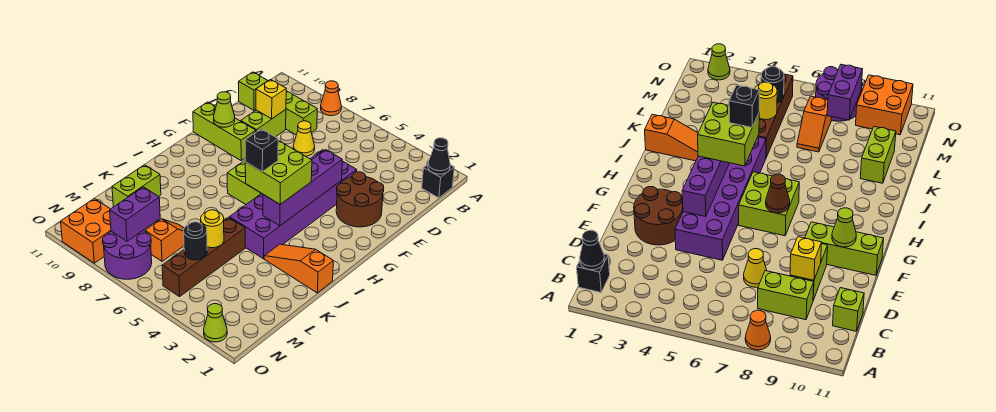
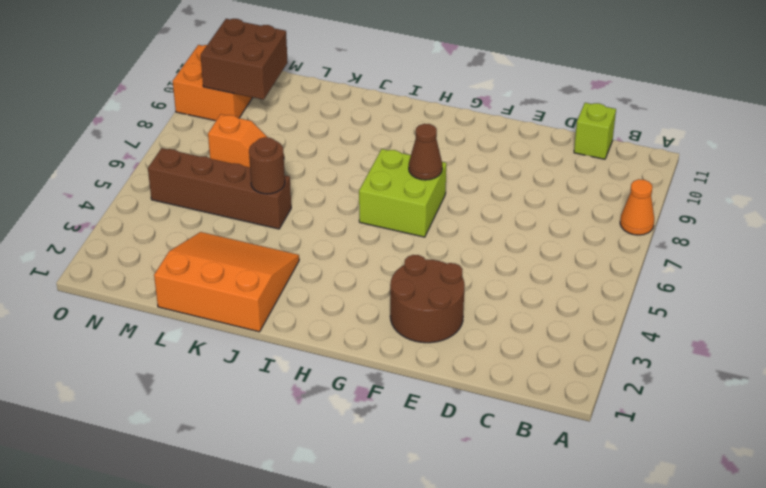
orange slope J1:L3 level 1 top 1 -> orange slope J1:J3 level 1 top 1
brown round brick K5 level 2 -> none
brown brick M9:N10 level 2 -> none
none -> black brick B1 level 1
none -> lime brick C8:C9 level 1
none -> yellow cone D7 level 1

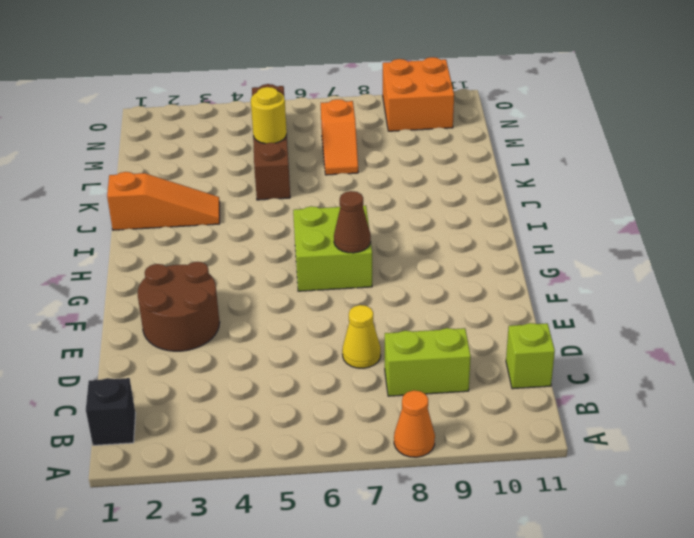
none -> lime brick D9:E9 level 1
none -> purple brick E4:J5 level 1
none -> lime brick F9:F11 level 1

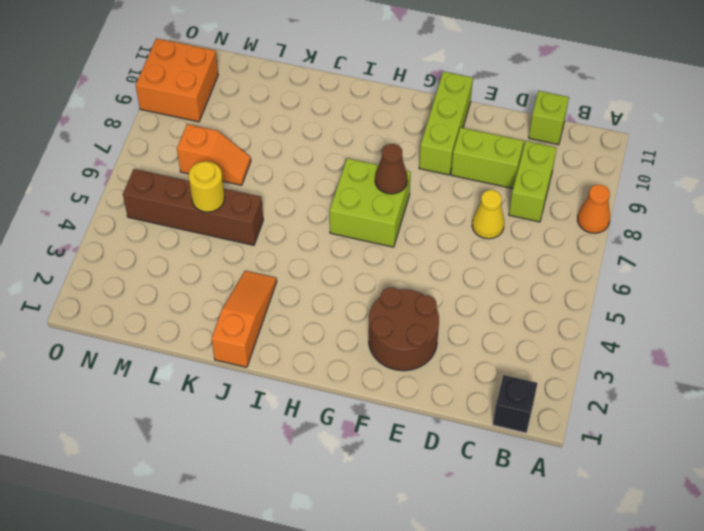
none -> purple brick E4:J5 level 1
none -> lime brick K10:L10 level 1
none -> purple round brick N7:O8 level 1

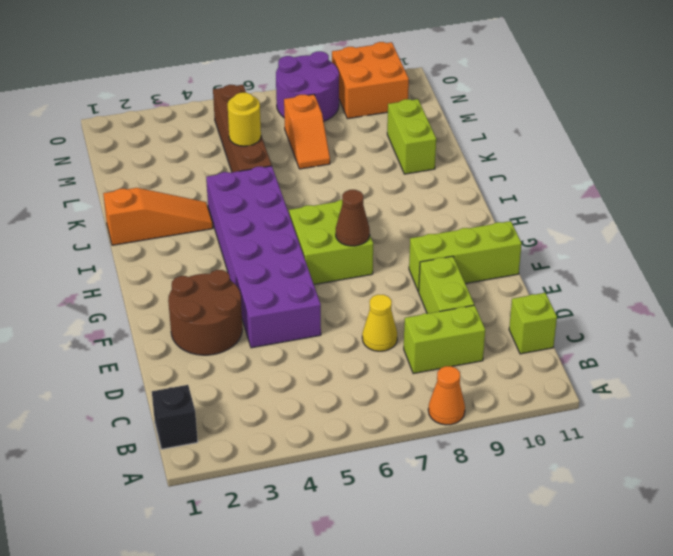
none -> lime cone O2 level 1
none -> black cone B1 level 2
none -> yellow brick D9 level 2

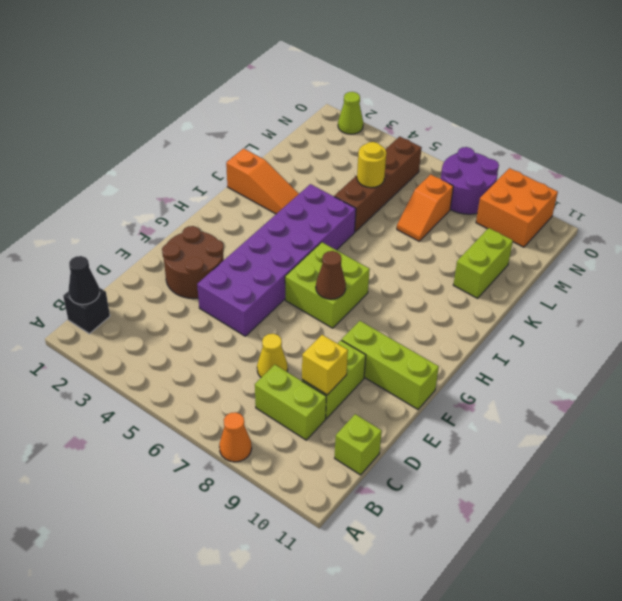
none -> purple brick F4:I4 level 2
none -> lime cone F10 level 2
none -> black round brick M5 level 2

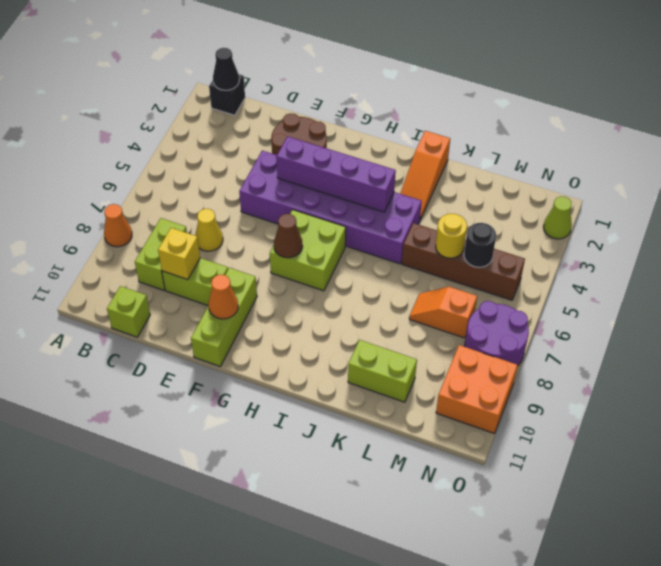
orange cone F10 level 2 -> lime cone F10 level 2
none -> purple brick M8:N8 level 2
none -> lime brick H4:I5 level 3
none -> black brick I5 level 4

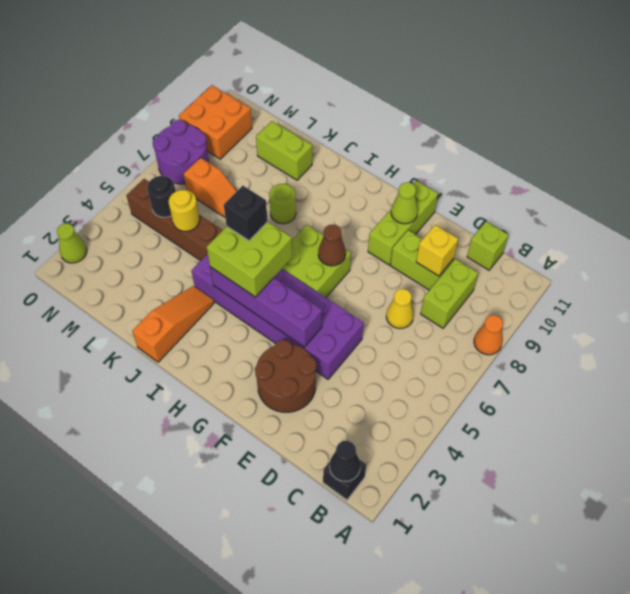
lime round brick J8 level 1 -> none
none -> purple brick M8:N8 level 2

